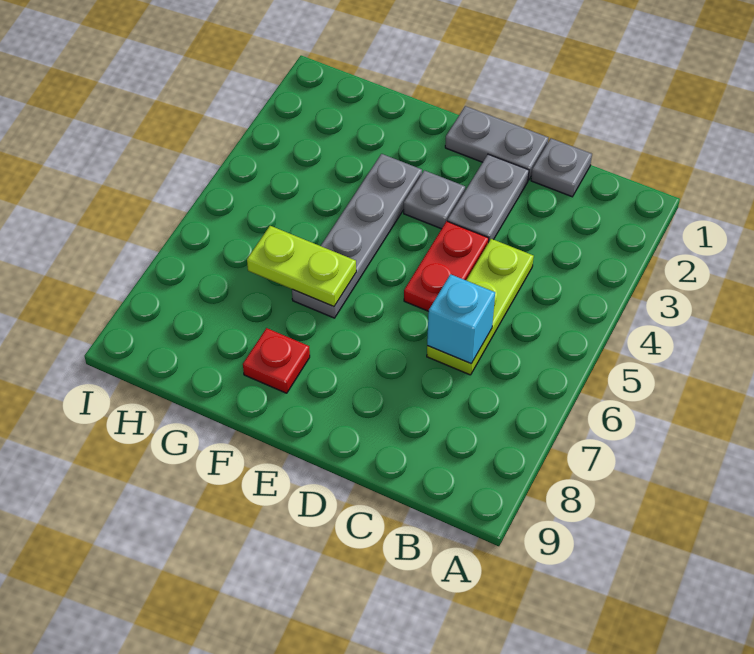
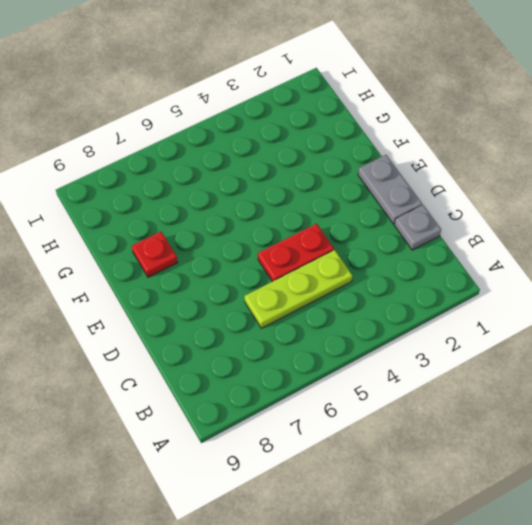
none -> grey plate D2:D3 level 1
none -> grey plate E3 level 1

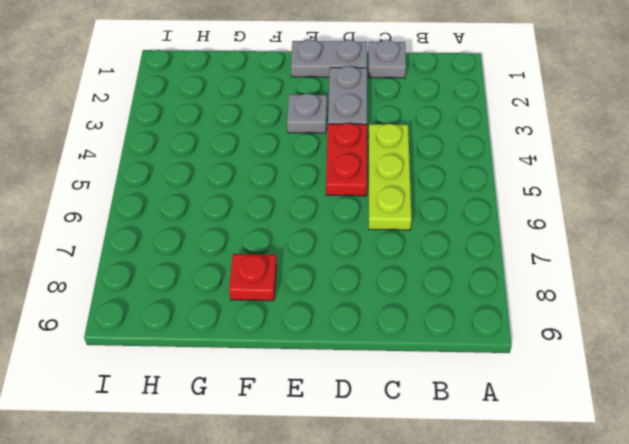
none -> grey plate F3:F6 level 1
none -> cyan brick C6 level 2

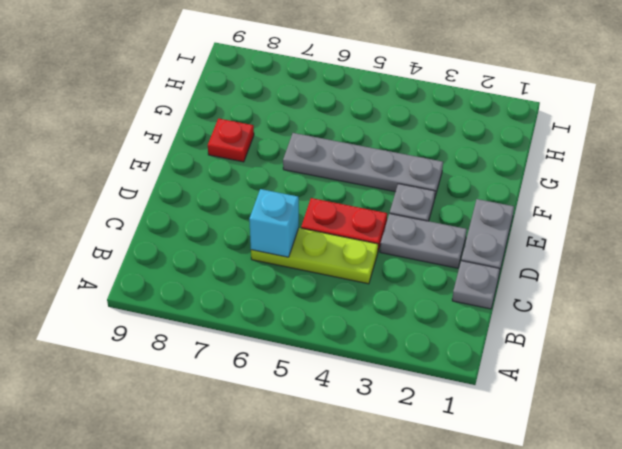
none -> lime plate F6:G6 level 2

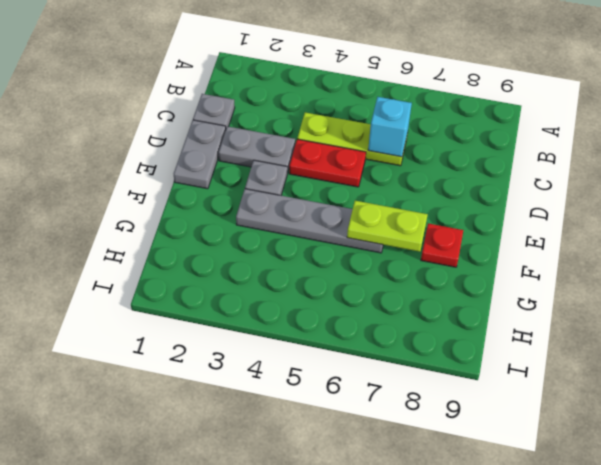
lime plate F6:F7 level 2 -> lime plate F6:G6 level 2

